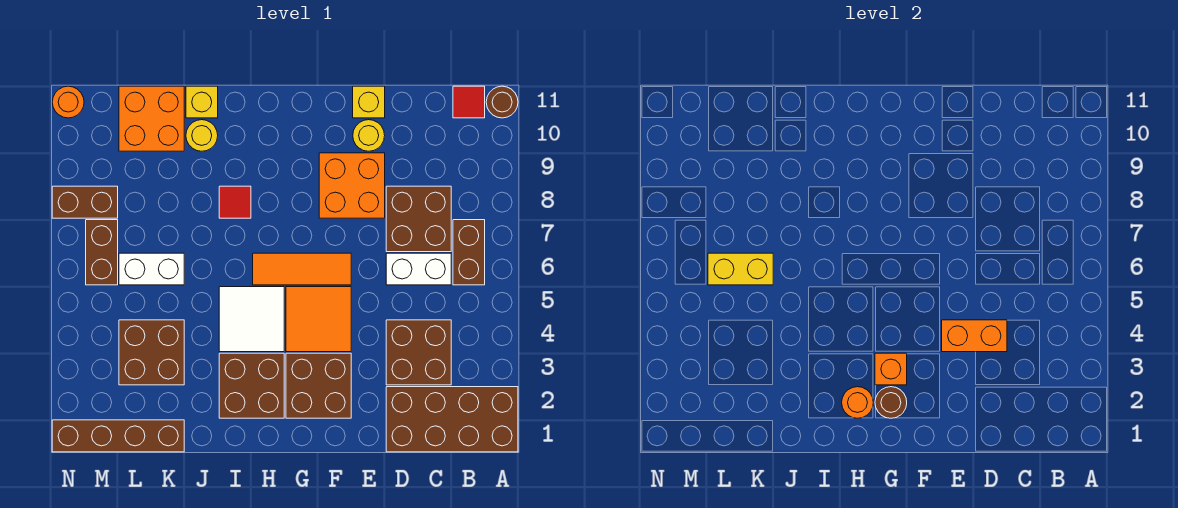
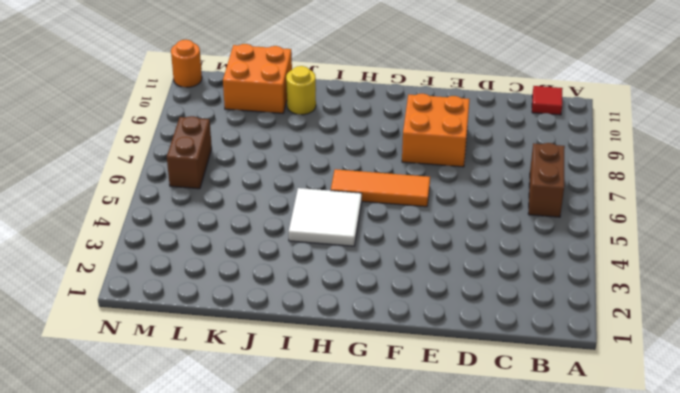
none -> brown brick A1:D2 level 1
none -> brown round brick A11 level 1
none -> brown brick C3:D4 level 1
none -> white brick C6:D6 level 1

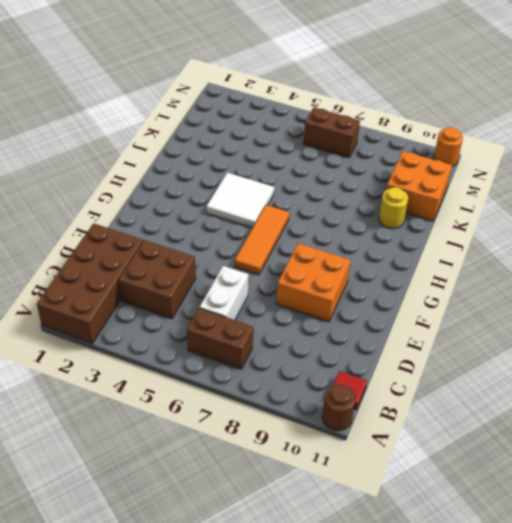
none -> brown brick C7:D8 level 1
none -> yellow round brick E10 level 1
none -> yellow brick E11 level 1
none -> brown brick F2:G3 level 1

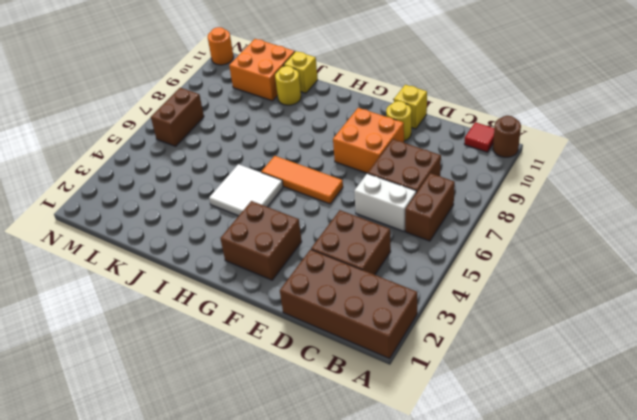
none -> orange tile F4:G5 level 1
none -> brown brick H2:I3 level 1
none -> red tile I8 level 1
none -> brown brick K1:N1 level 1

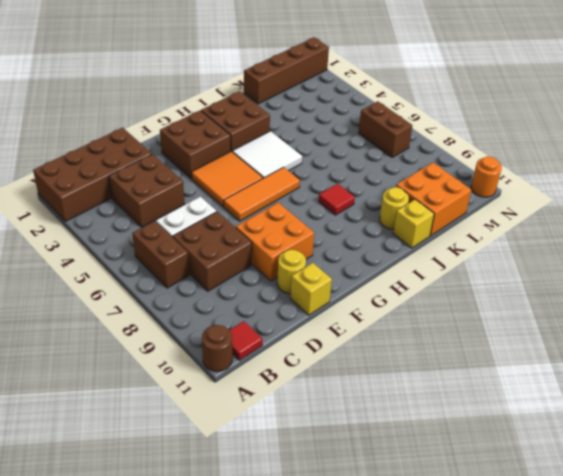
none -> brown brick K3:L4 level 1
none -> white brick K6:L6 level 1
none -> brown brick M8:N8 level 1
none -> orange brick D4:E4 level 2

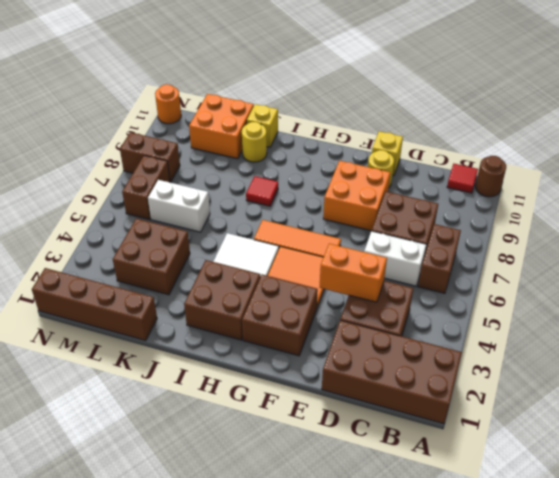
none -> brown round brick G2 level 2
none -> orange brick G3 level 2
none -> orange round brick H2 level 2
none -> yellow brick K6:L6 level 2

